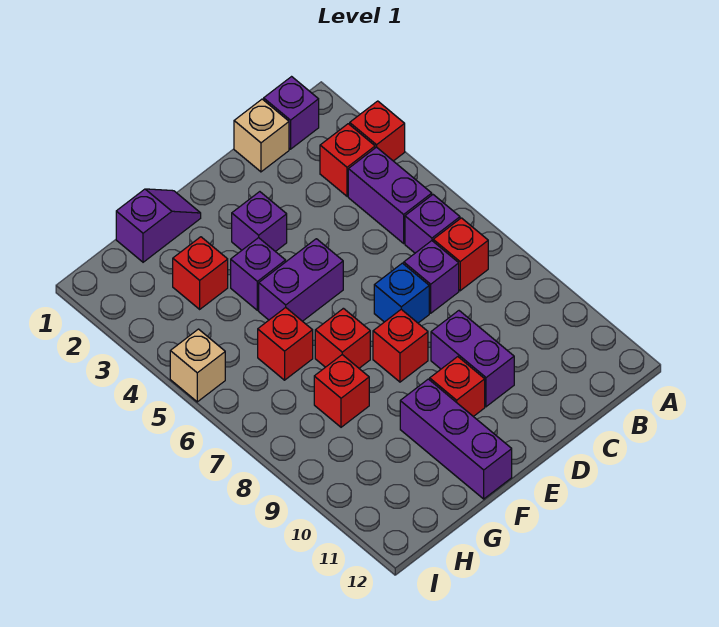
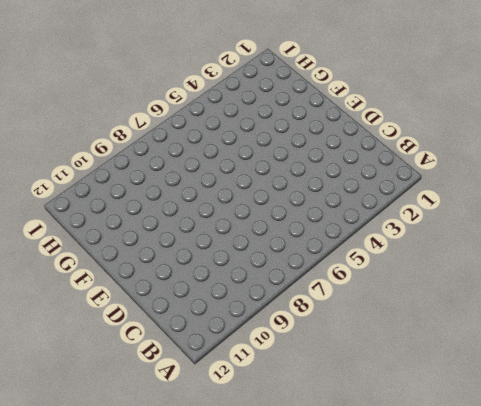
none -> red brick A3 level 1
none -> purple brick B1 level 1
none -> red brick B3 level 1

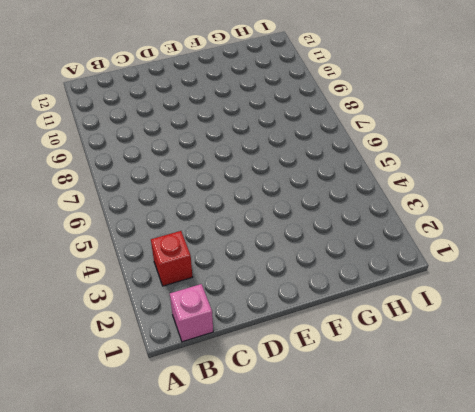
pink brick B1 level 1 -> purple brick B1 level 1
none -> red brick A3 level 1
none -> purple brick B4:B5 level 1
none -> purple brick B6 level 1

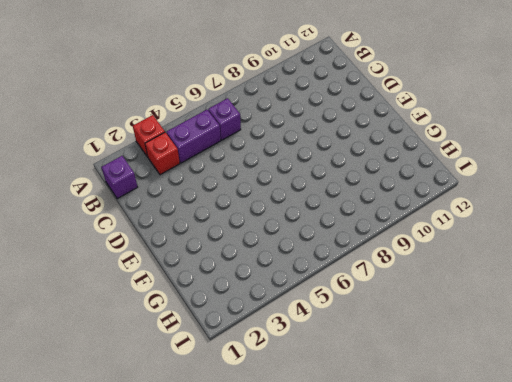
none -> red brick B7 level 1
none -> tan brick C1 level 1
none -> purple brick C7 level 1

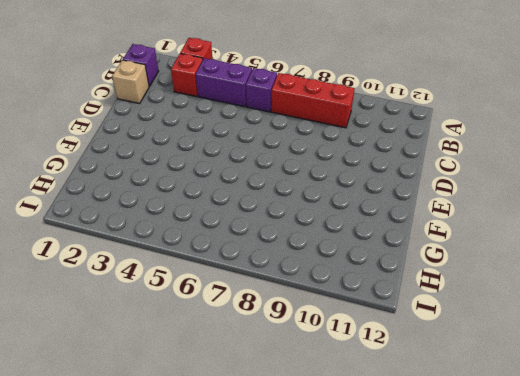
red brick B7:B9 level 1 -> red brick B7 level 1
none -> purple brick C7 level 1
none -> blue brick D7 level 1
none -> purple brick D9:D10 level 1

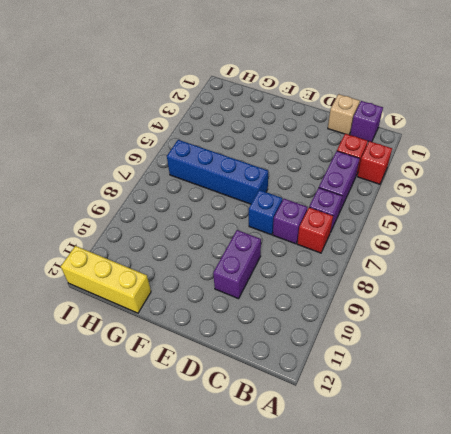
blue brick E6:H6 level 1 -> red brick G6 level 1
yellow brick G12:I12 level 1 -> none
none -> purple brick E3 level 1
none -> purple brick E5:F5 level 1
none -> red brick E8 level 1

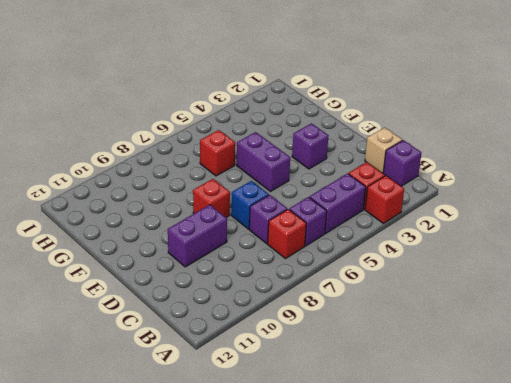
none -> red brick E10 level 1
none -> purple slope F1:G1 level 1 top G
none -> purple brick F4 level 1

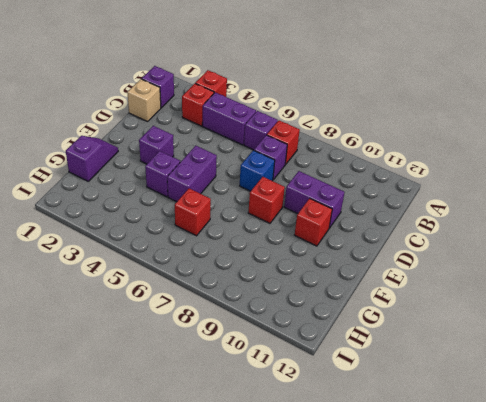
none -> red brick F7 level 1
none -> purple brick F10:F12 level 1
none -> red brick G3 level 1

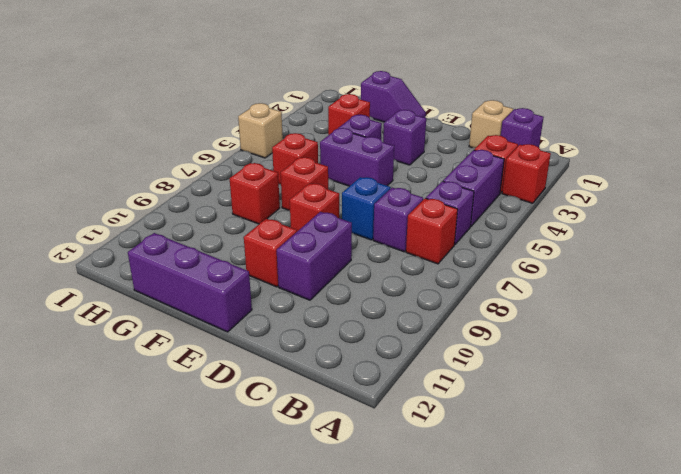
purple brick E12:G12 level 1 -> purple brick F10:F12 level 1

